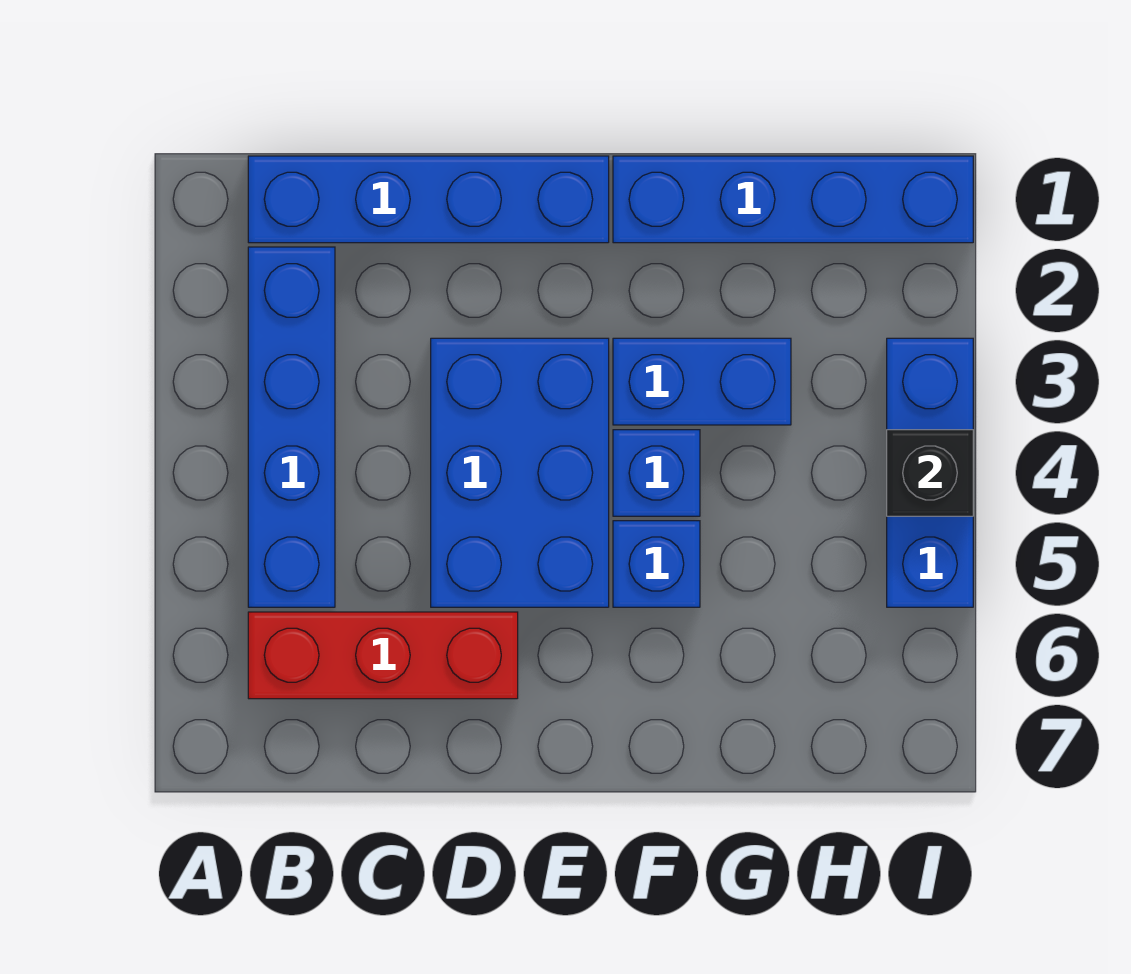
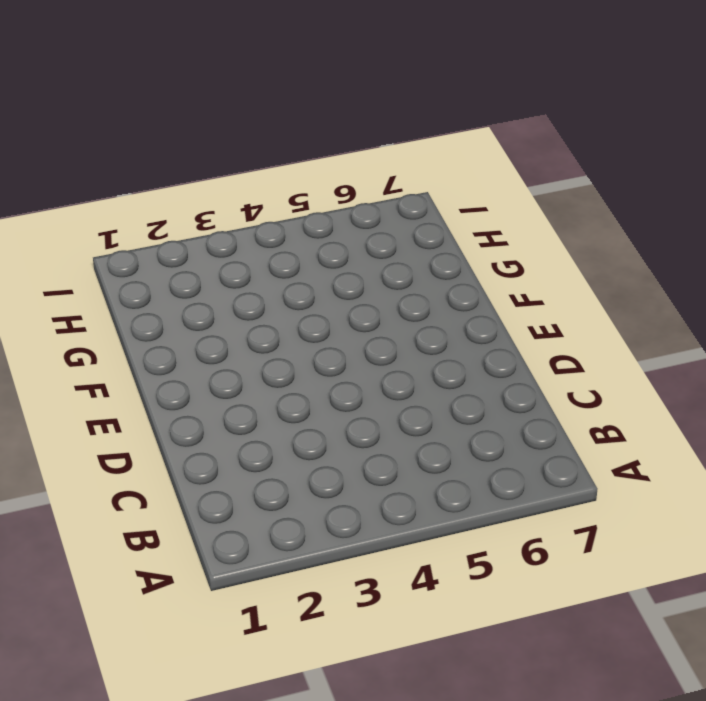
none -> blue brick B1:E1 level 1
none -> blue brick B2:B5 level 1

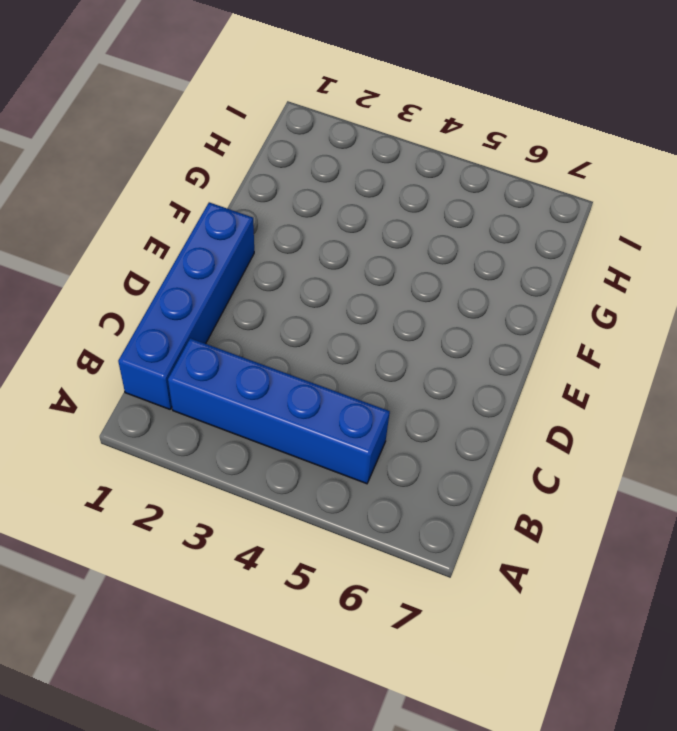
none -> red brick B6:D6 level 1
none -> blue brick D3:E5 level 1

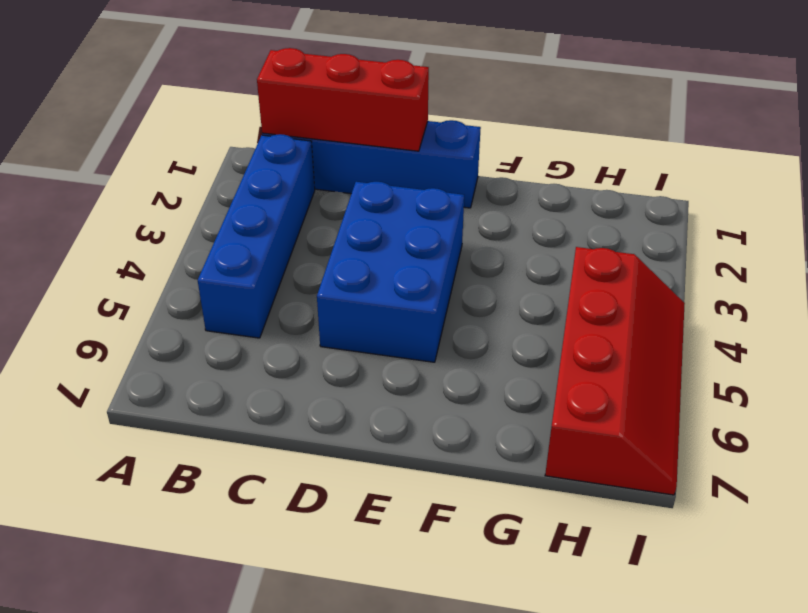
red brick B1:D1 level 2 -> red brick B6:D6 level 1
red slope H4:I7 level 1 top H -> blue brick I3:I5 level 1
none -> blue brick F1:I1 level 1
none -> blue brick F3:G3 level 1

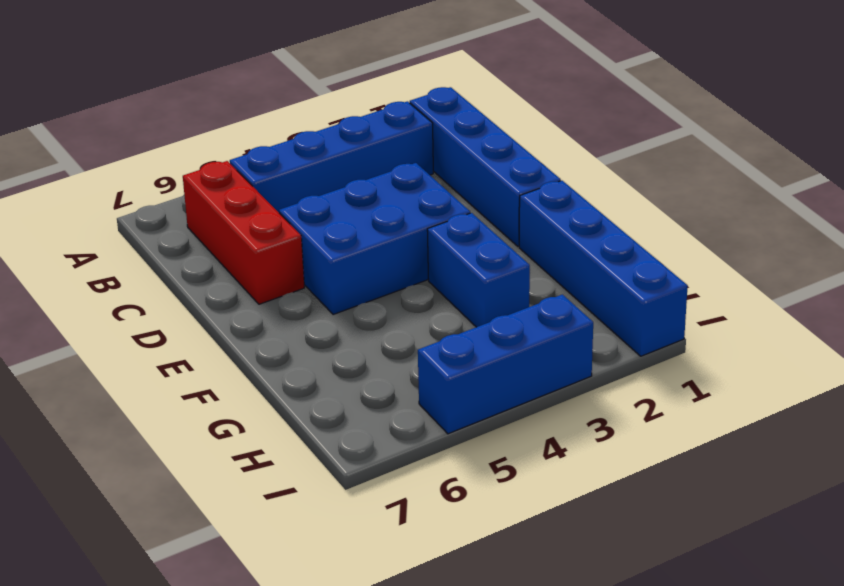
none -> blue brick F4 level 1
none -> blue brick F5 level 1

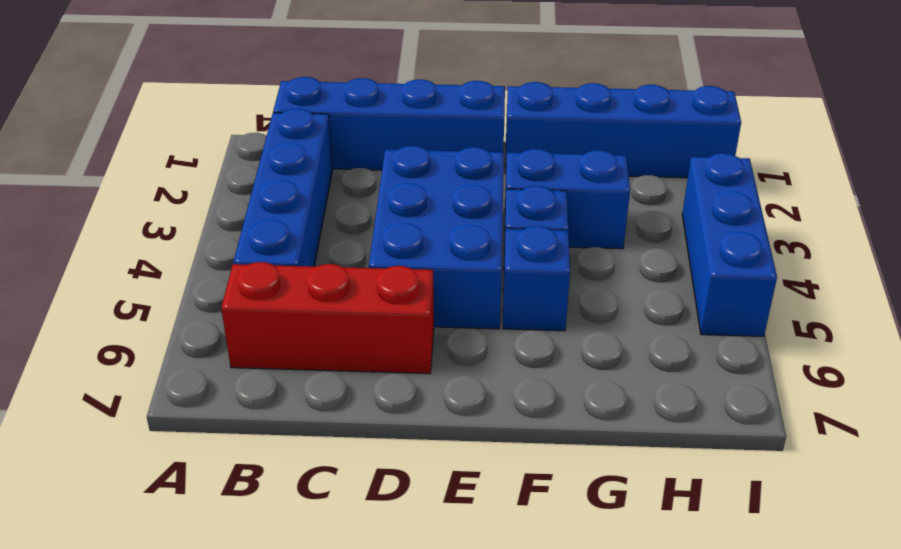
none -> black brick I4 level 2

